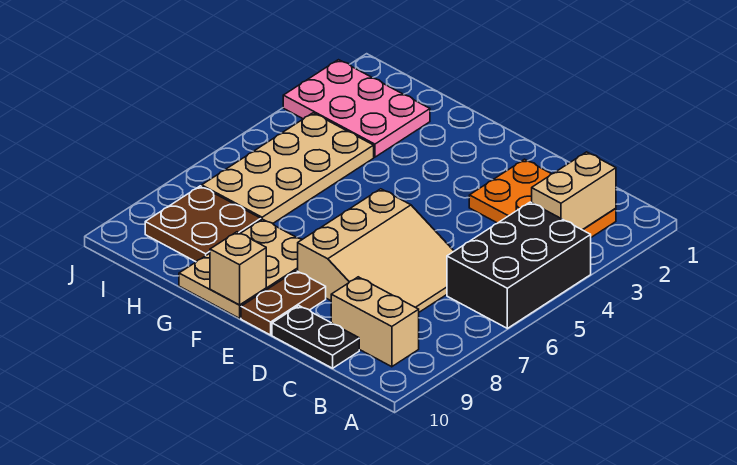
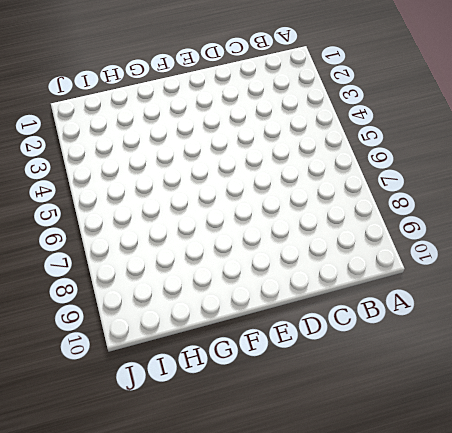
none -> black brick A4:B6 level 1
none -> orange plate B2:D3 level 1
none -> tan brick B9:C9 level 1

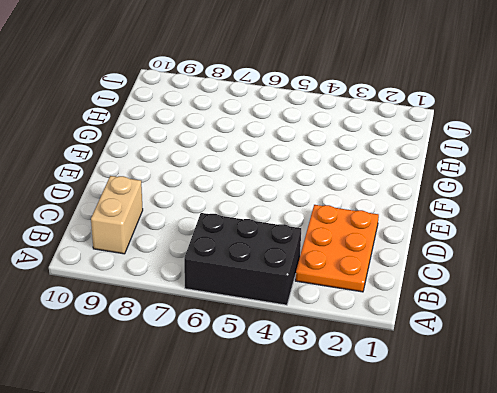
none -> tan slope C6:E8 level 1 top E
none -> black plate C10:D10 level 1
none -> brown plate E9:E10 level 1

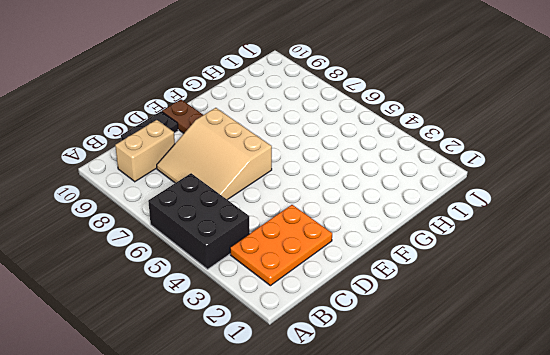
none -> tan plate F8:G10 level 1
none -> pink plate H2:J3 level 1
none -> tan plate H4:I7 level 1

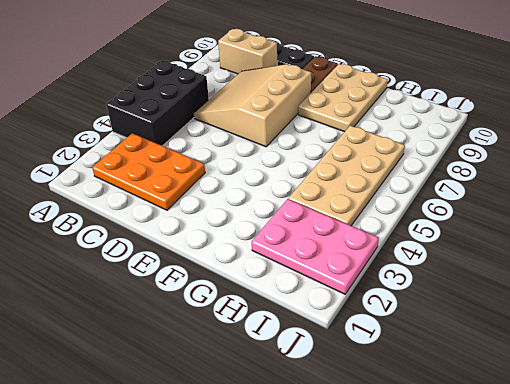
none -> brown plate H8:I9 level 1
none -> tan brick B2:B3 level 2
none -> tan brick F10 level 2

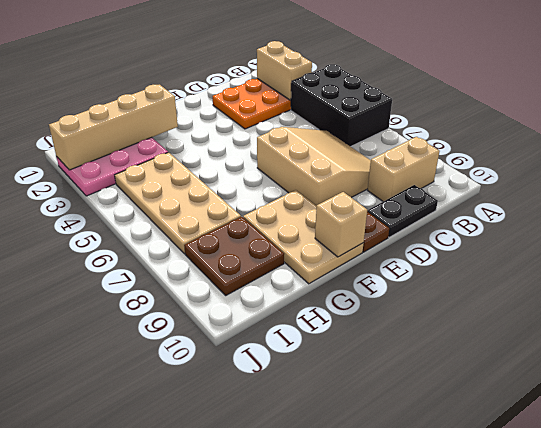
tan brick G2:J2 level 2 -> none

